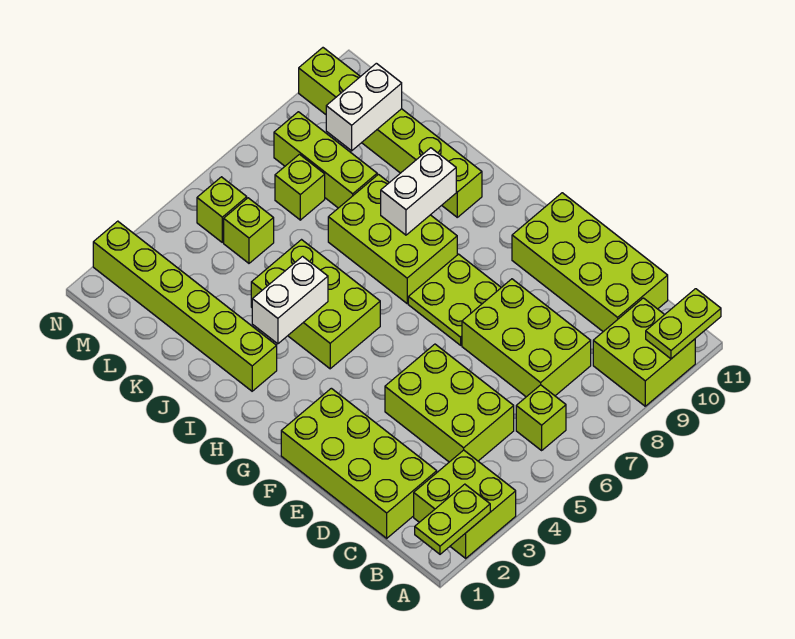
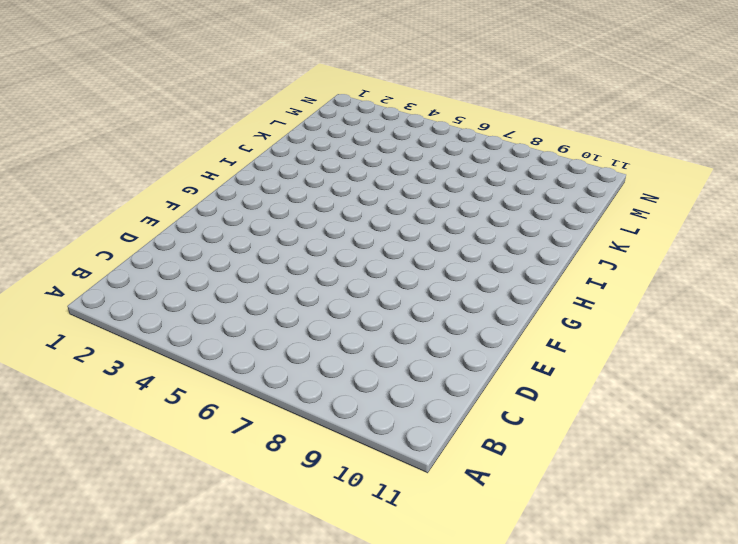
none -> lime brick A2:B3 level 1
none -> lime brick A9:B10 level 1
none -> lime brick B6 level 1

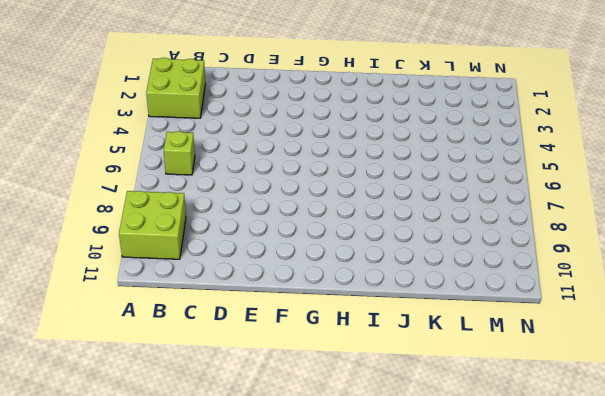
none -> lime brick C1:F2 level 1
none -> lime brick C4:E5 level 1
none -> lime brick C7:E8 level 1

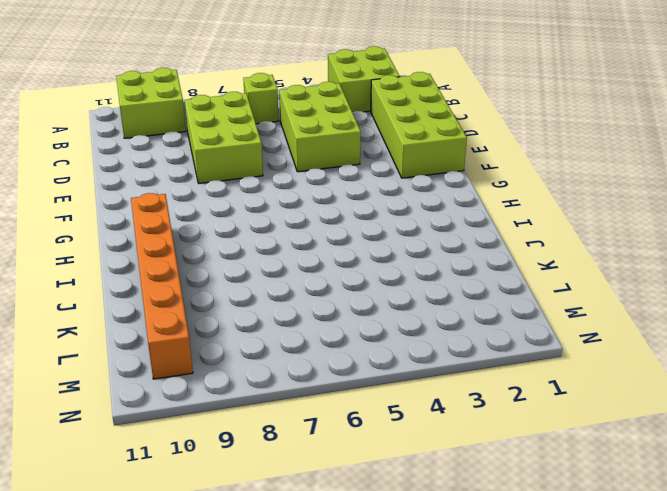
orange brick H10:M10 level 1 -> lime brick I10:N10 level 1
none -> lime brick C10:F11 level 1
none -> lime plate F7:G8 level 1
none -> lime brick H4:J5 level 1

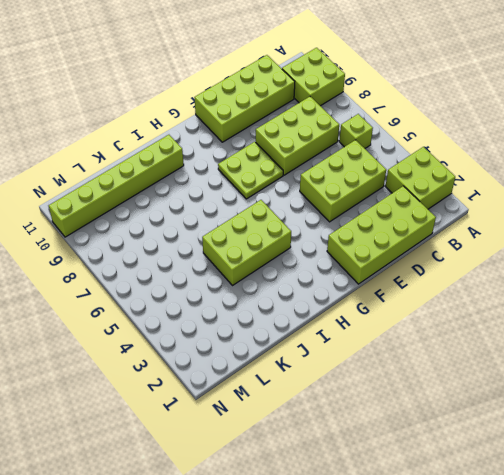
none -> lime brick H7:J8 level 1
none -> lime brick I2:N2 level 1
none -> lime brick K8:M8 level 1

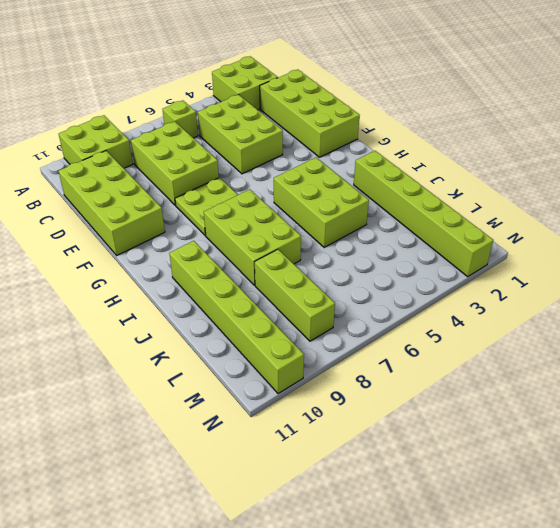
none -> lime brick L5 level 1
none -> lime brick L7 level 1
none -> lime brick M5 level 1

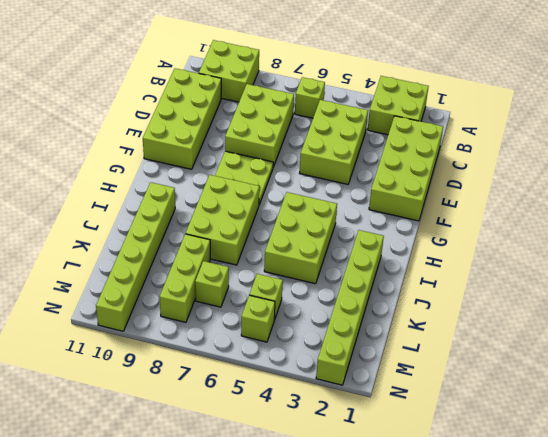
none -> lime plate A1:A2 level 2
none -> lime plate A10:A11 level 2
none -> white brick I3:I4 level 2

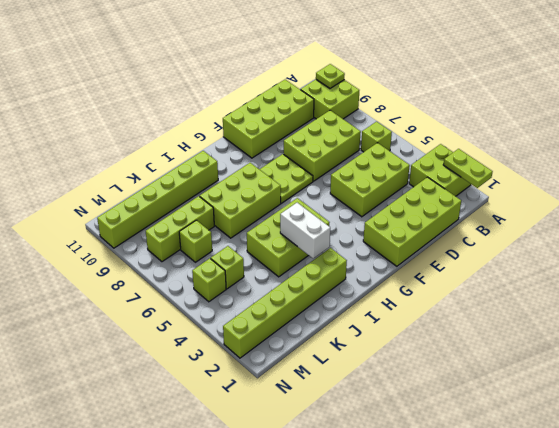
lime plate A10 level 2 -> lime plate A10:A11 level 2
none -> white brick I8:I9 level 2
none -> white brick L9:L10 level 2

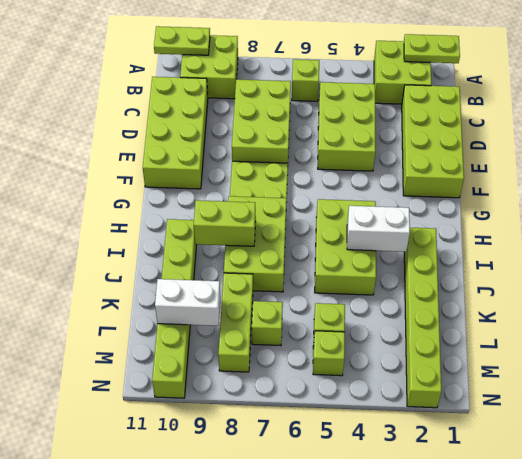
lime brick I8:I9 level 2 -> white brick I8:I9 level 2

